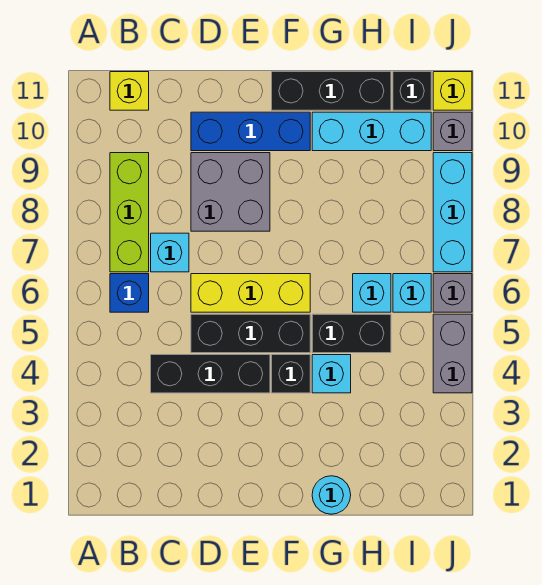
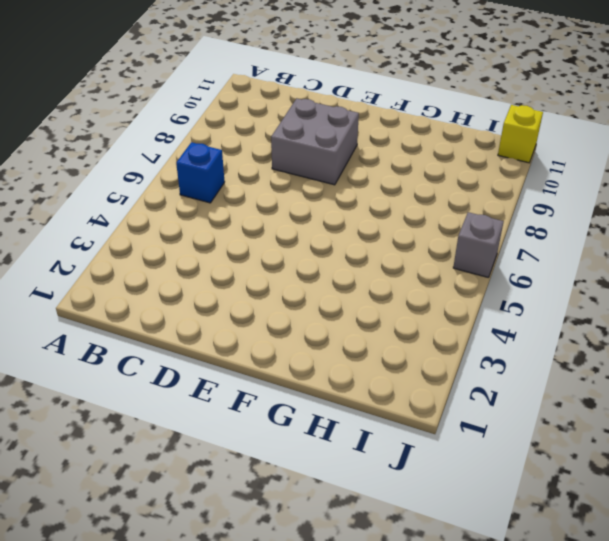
none -> lime brick B7:B9 level 1
none -> yellow brick B11 level 1
none -> black brick C4:E4 level 1

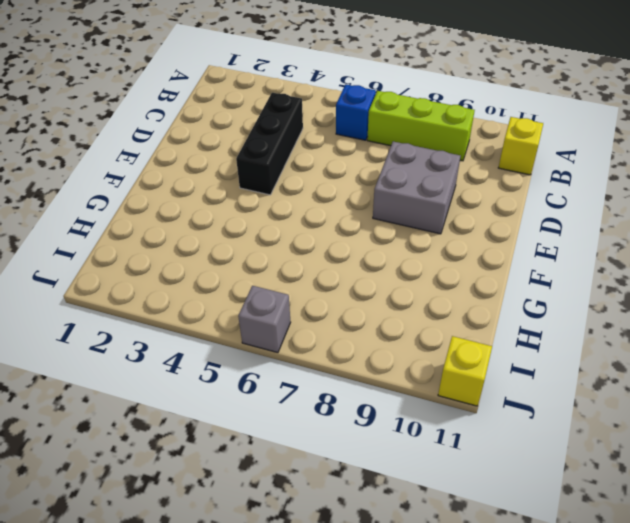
none -> cyan brick C7 level 1
none -> black brick D5:F5 level 1
none -> yellow brick D6:F6 level 1

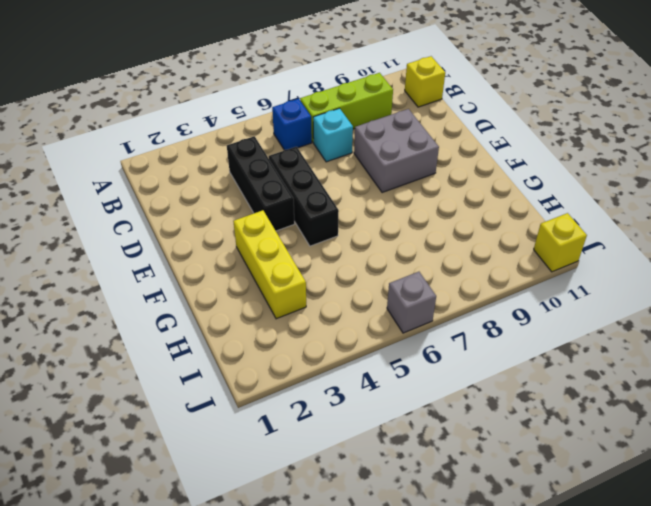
yellow brick F3:H3 level 1 -> yellow brick D6:F6 level 1
none -> blue brick D10:F10 level 1
none -> black brick F4 level 1
none -> black brick F11:H11 level 1

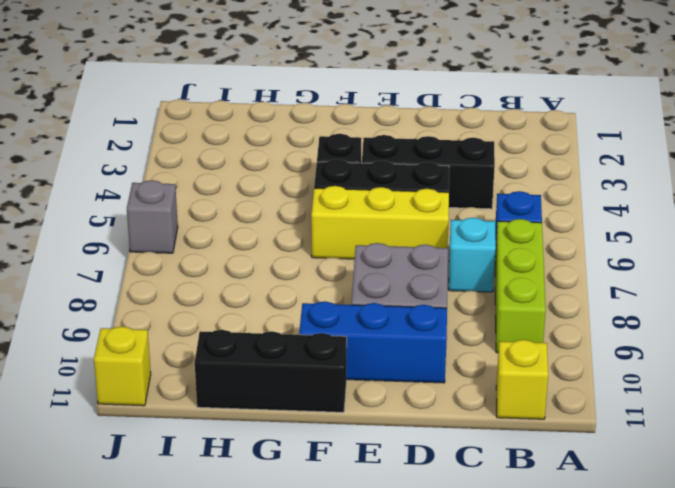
none -> cyan round brick G1 level 1
none -> cyan brick G4 level 1
none -> black brick G5:H5 level 1

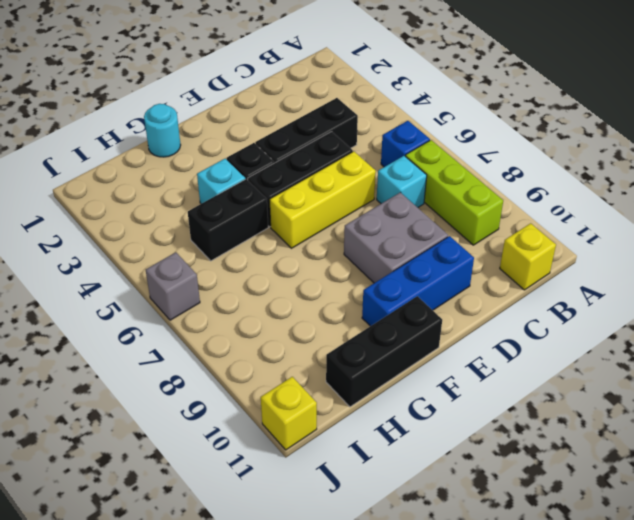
none -> cyan brick G10:I10 level 1
none -> cyan brick H6 level 1
none -> cyan brick I6 level 1

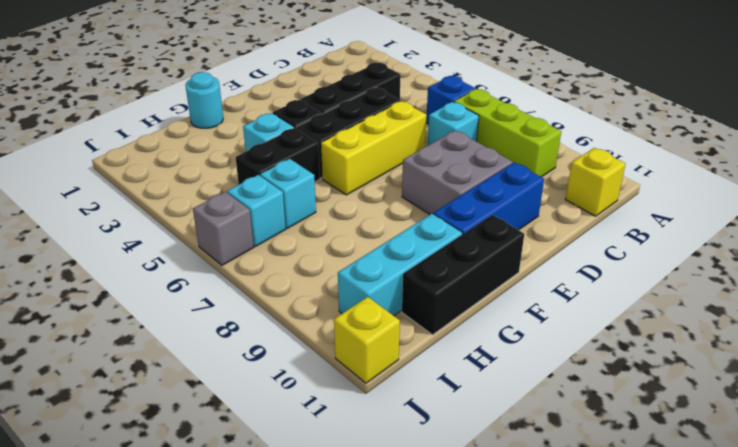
none -> black brick I11 level 1
none -> grey brick J4:J5 level 1
none -> cyan brick J7:J9 level 1

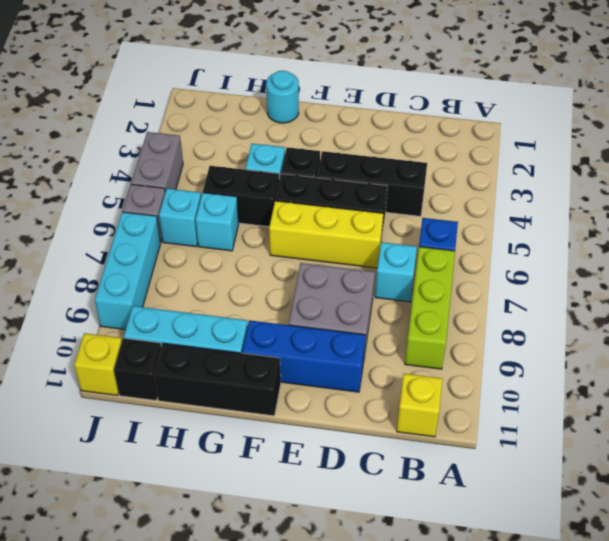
none -> grey brick J10 level 1

